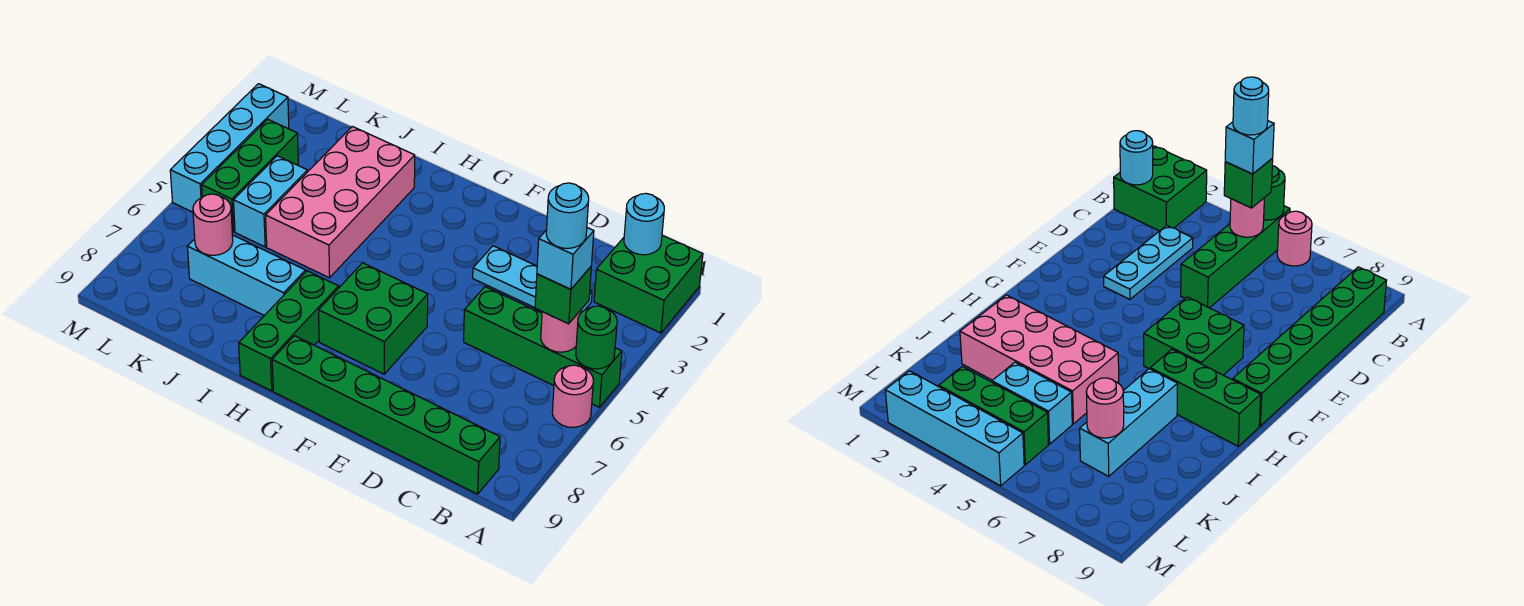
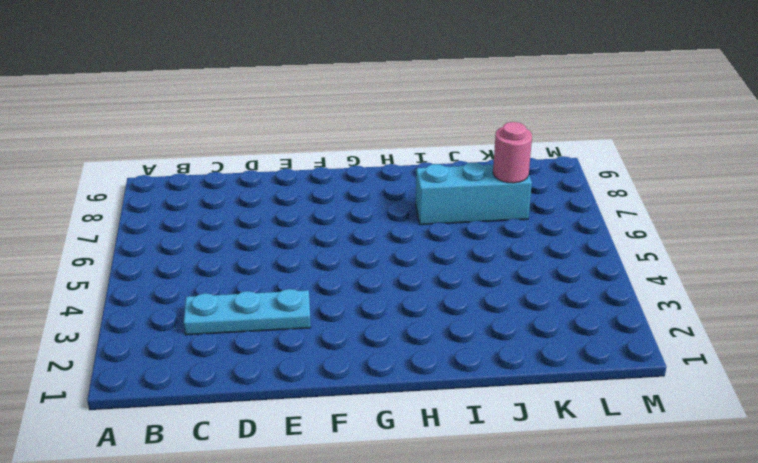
none -> green brick A1:B2 level 1
none -> green brick A5:D5 level 1
none -> pink round brick A6 level 1

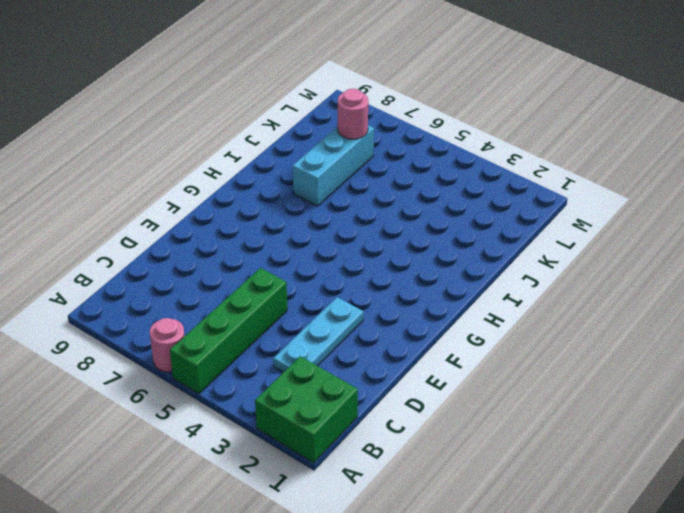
none -> green brick B9:G9 level 1
none -> green brick F6:G7 level 1
none -> green brick H7:H9 level 1

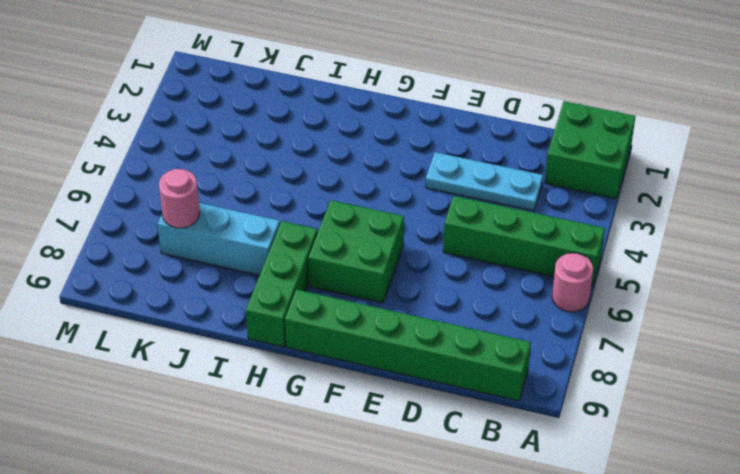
none -> pink brick I2:J5 level 1
none -> cyan brick K4:K5 level 1
none -> green brick L3:L5 level 1

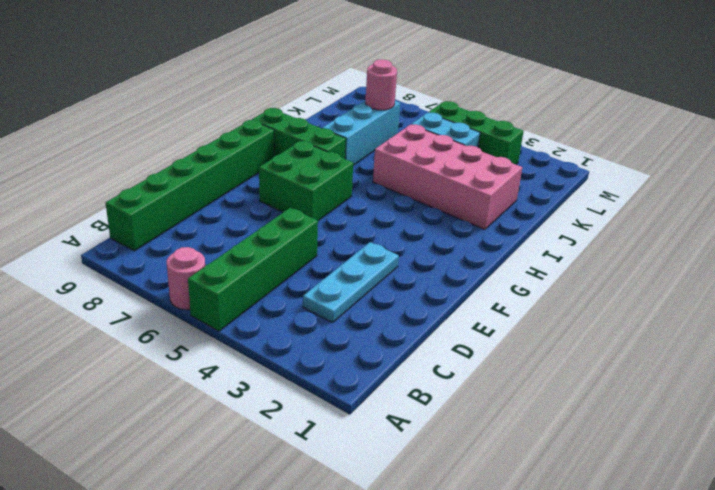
none -> green brick A1:B2 level 1
none -> cyan brick M2:M5 level 1
none -> green round brick A5 level 2

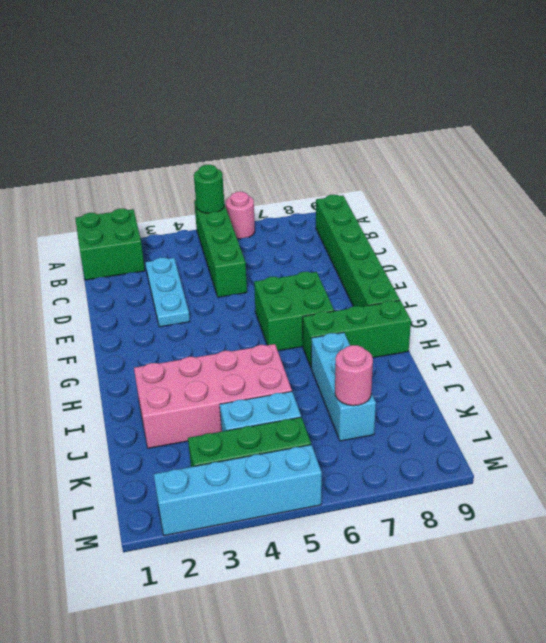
none -> cyan round brick B1 level 2
none -> pink round brick B5 level 2
none -> green brick B5 level 3

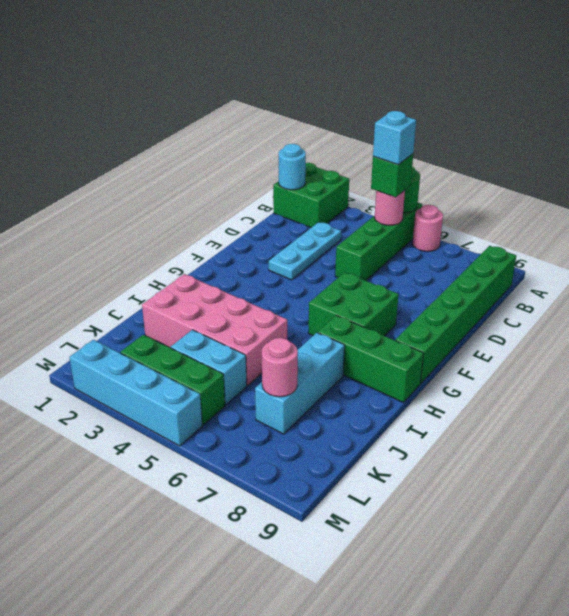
none -> cyan round brick B5 level 5

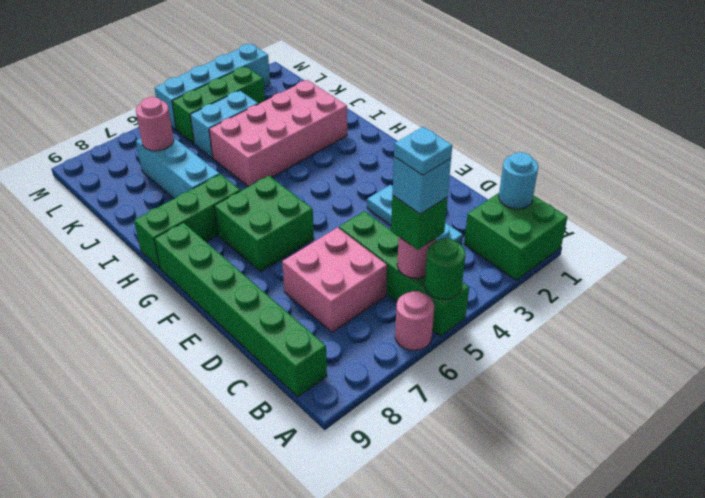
cyan plate B5 level 5 -> cyan round brick B5 level 5
pink brick C6:D7 level 1 -> none

